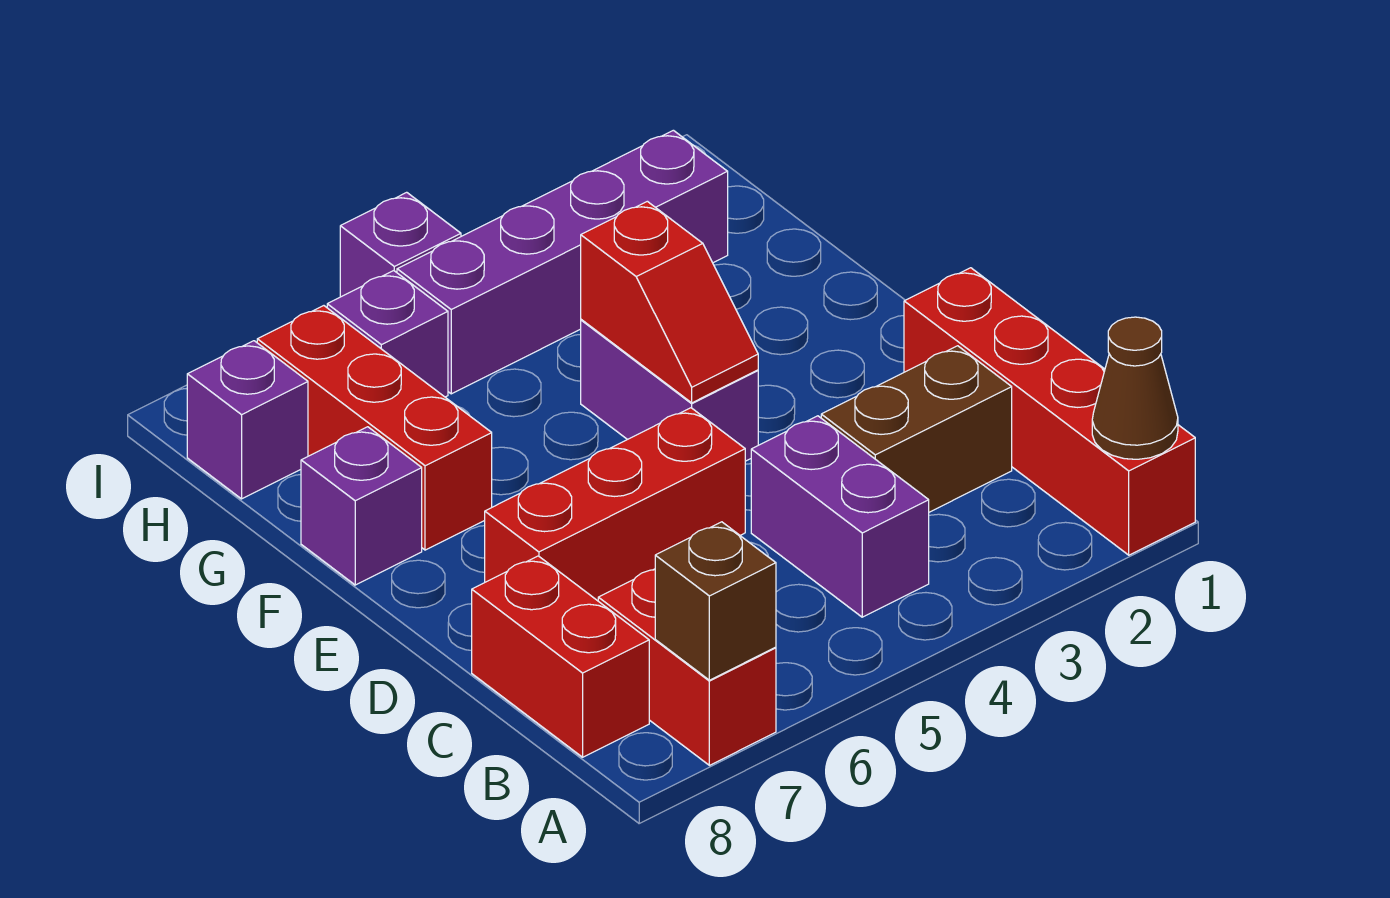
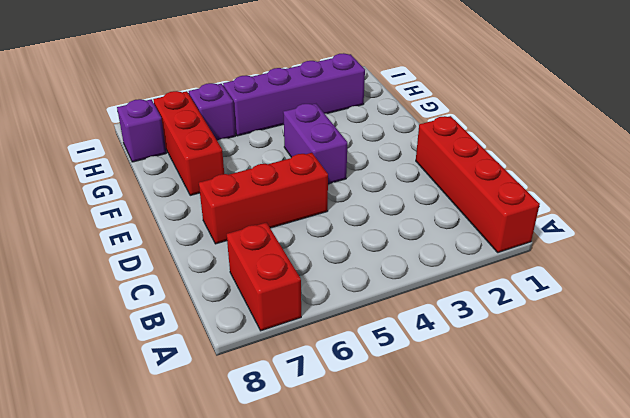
none -> purple brick B4:C4 level 1
none -> red brick B8:C8 level 1
none -> brown brick C2:C3 level 1

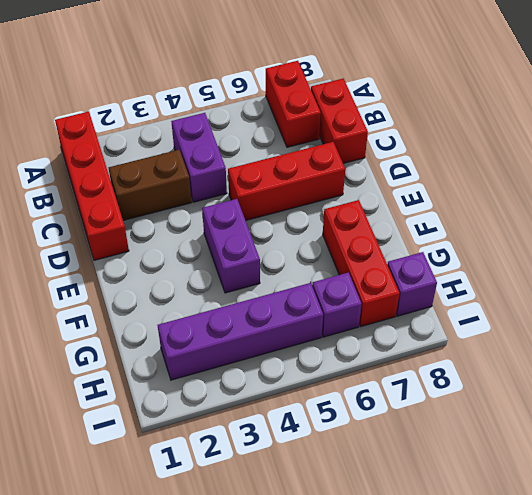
none -> purple brick F8 level 1
none -> purple brick I5 level 1
none -> brown cone A1 level 2

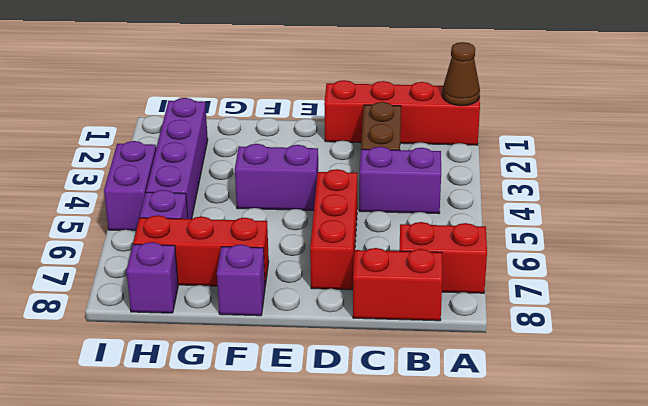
purple brick I4:I5 level 1 -> purple brick I5 level 1
none -> brown brick A7 level 2
none -> red slope E4:F4 level 2 top F

